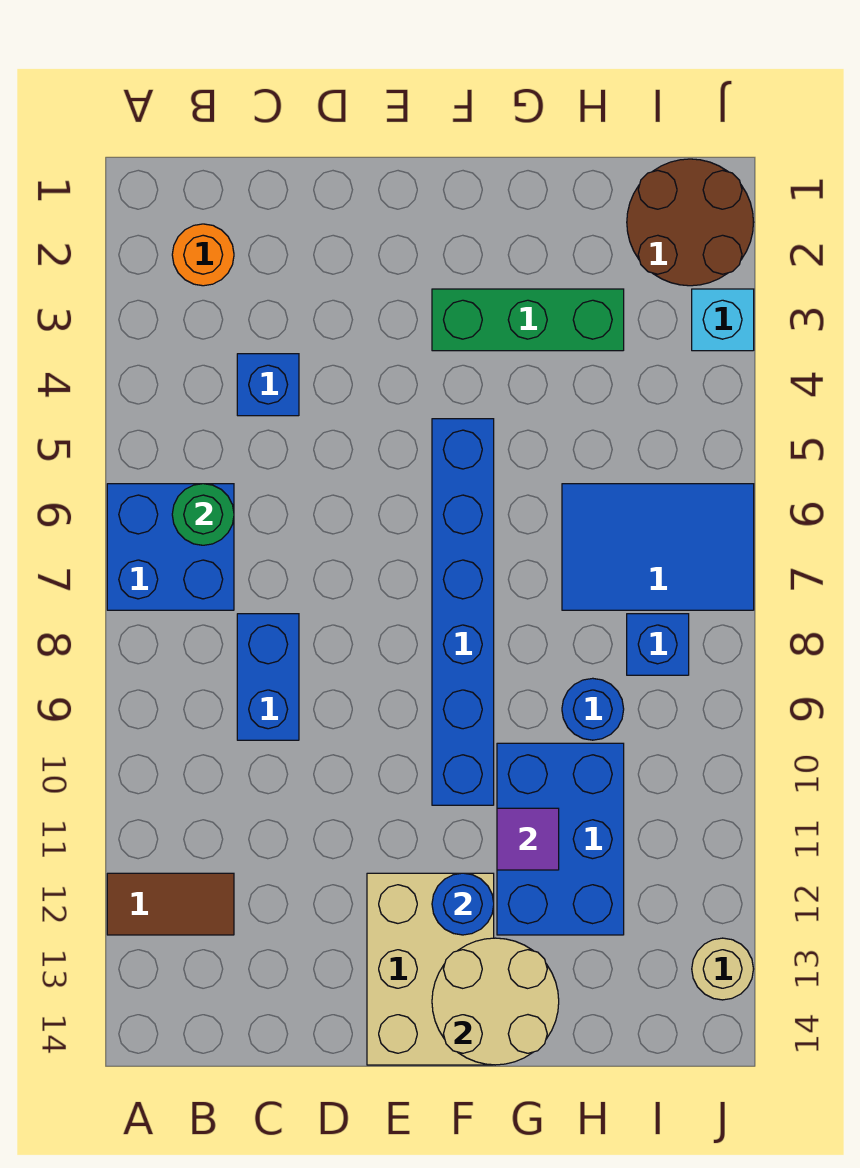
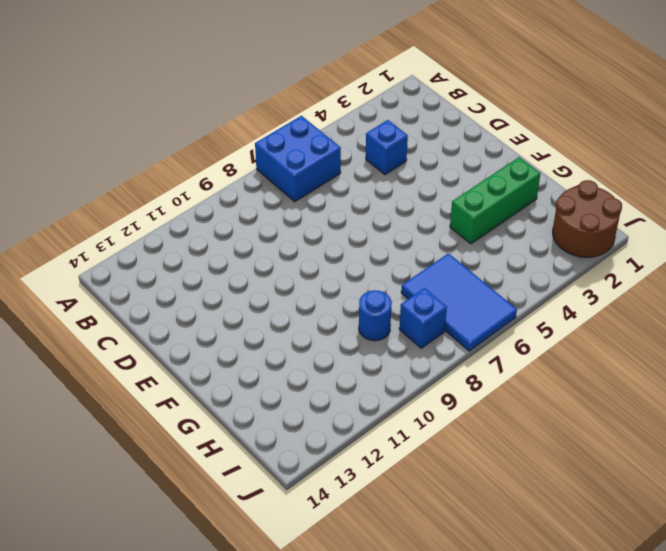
green brick G2:G4 level 1 -> green brick F3:H3 level 1
none -> brown tile A12:B12 level 1
none -> orange round brick B2 level 1
none -> blue brick C8:C9 level 1

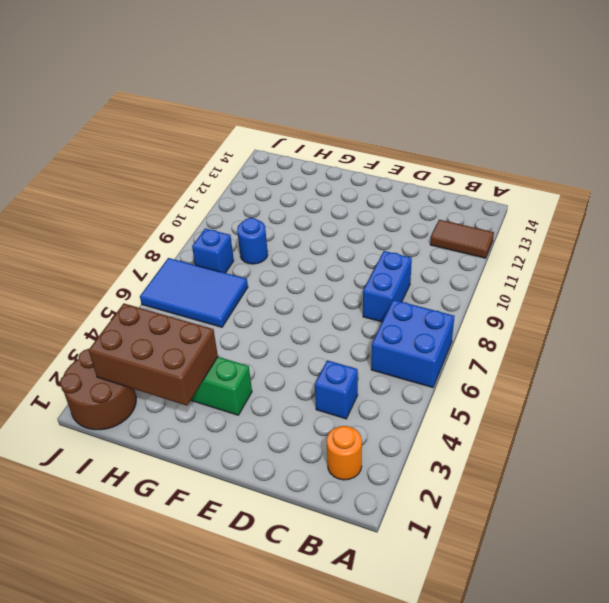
brown brick G2:I3 level 2 -> none
none -> tan brick E12:F14 level 1
none -> blue brick F5:F10 level 1
none -> blue brick G10:H12 level 1

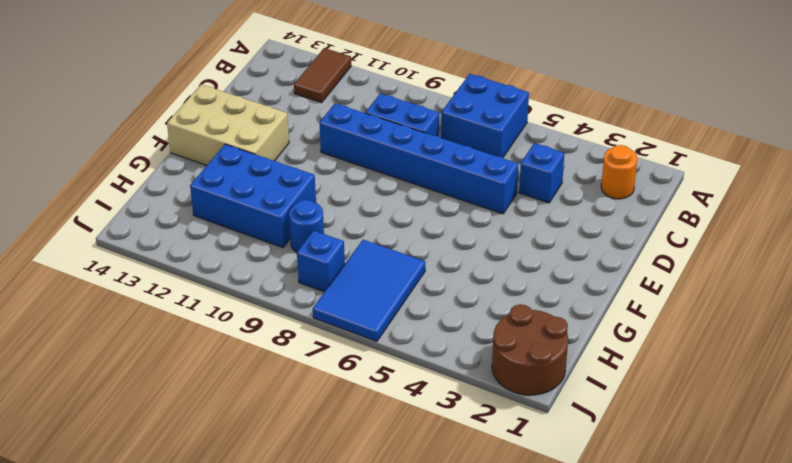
blue brick D5:D10 level 1 -> blue brick F5:F10 level 1
none -> green brick F3:H3 level 1
none -> cyan brick J3 level 1
none -> tan round brick J13 level 1

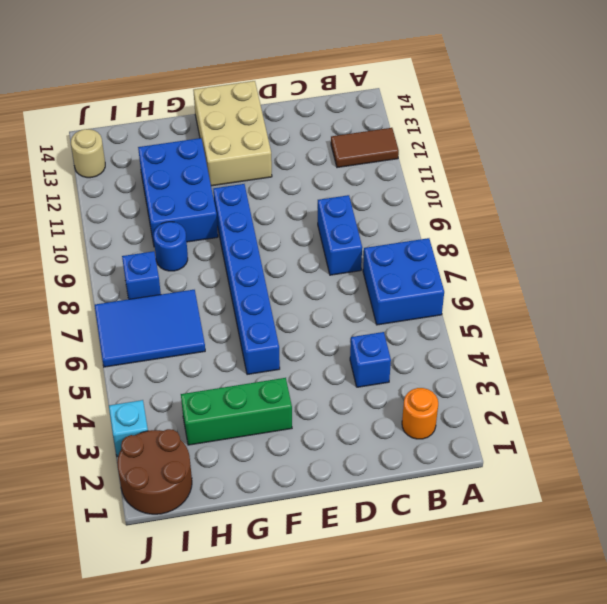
none -> green round brick B6 level 2
none -> blue round brick F12 level 2
none -> tan round brick F13:G14 level 2

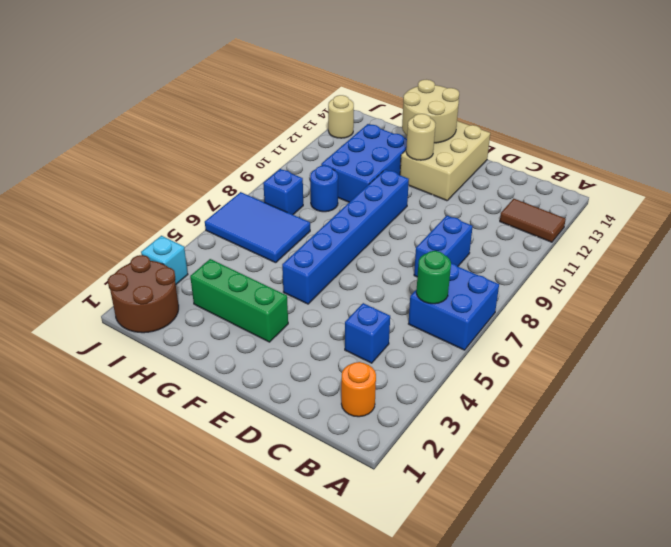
tan round brick F12 level 2 -> blue round brick F12 level 2
none -> purple tile G11 level 2

